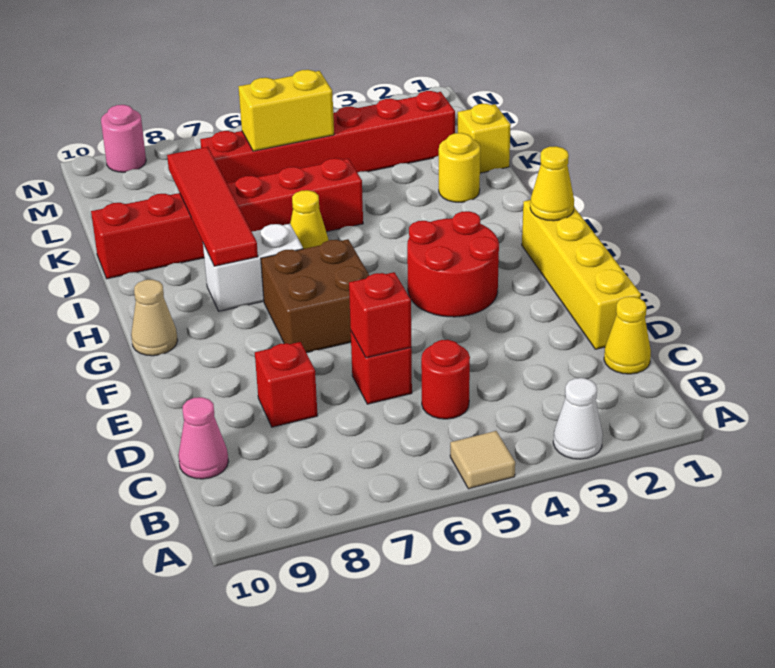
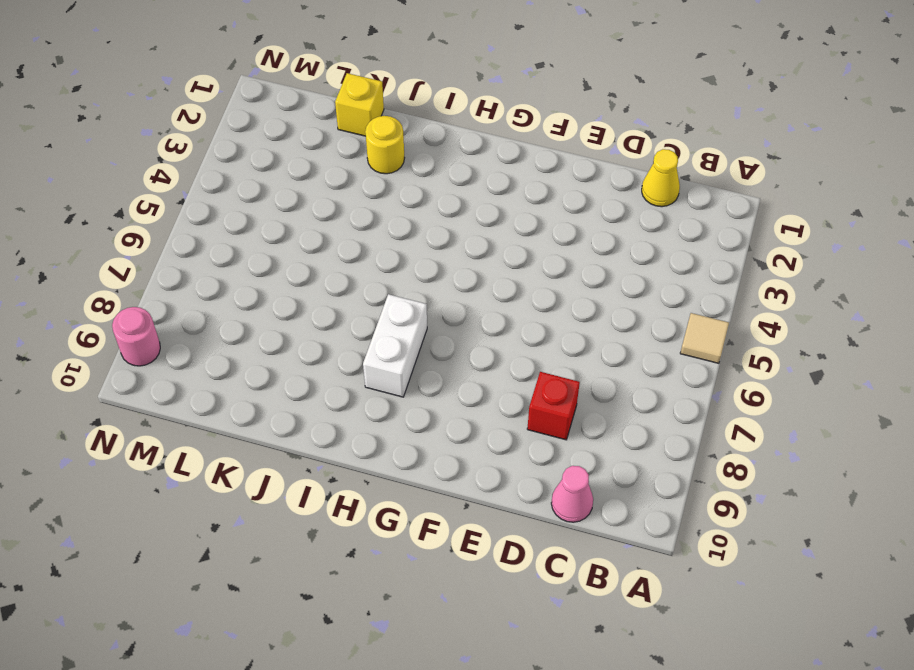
none -> white cone A3 level 1
none -> red round brick C5 level 1
none -> yellow brick D1:G1 level 1

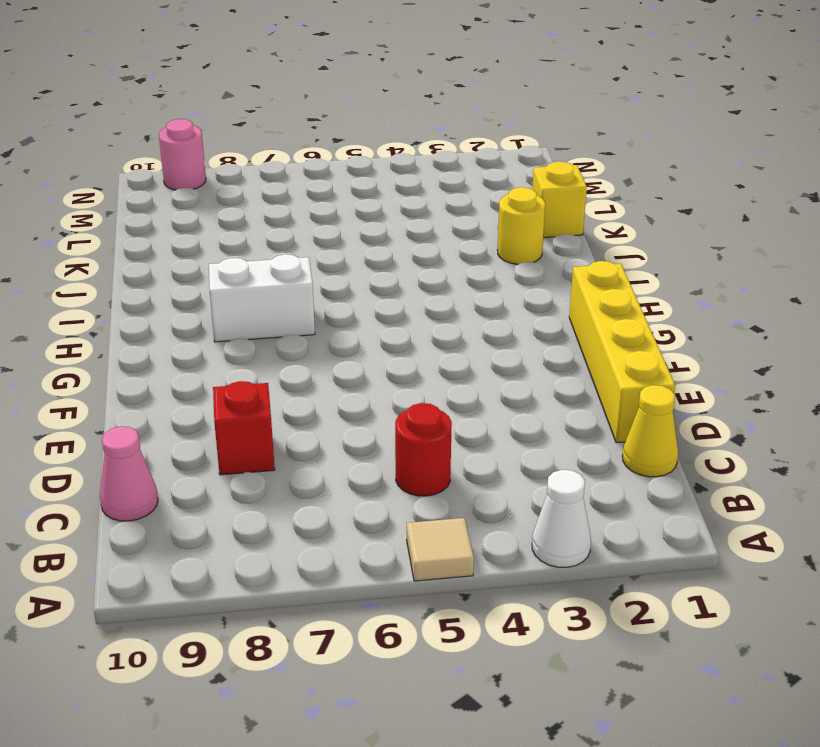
none -> red brick D6 level 1
none -> red round brick F3:G4 level 1
none -> brown brick F6:G7 level 1

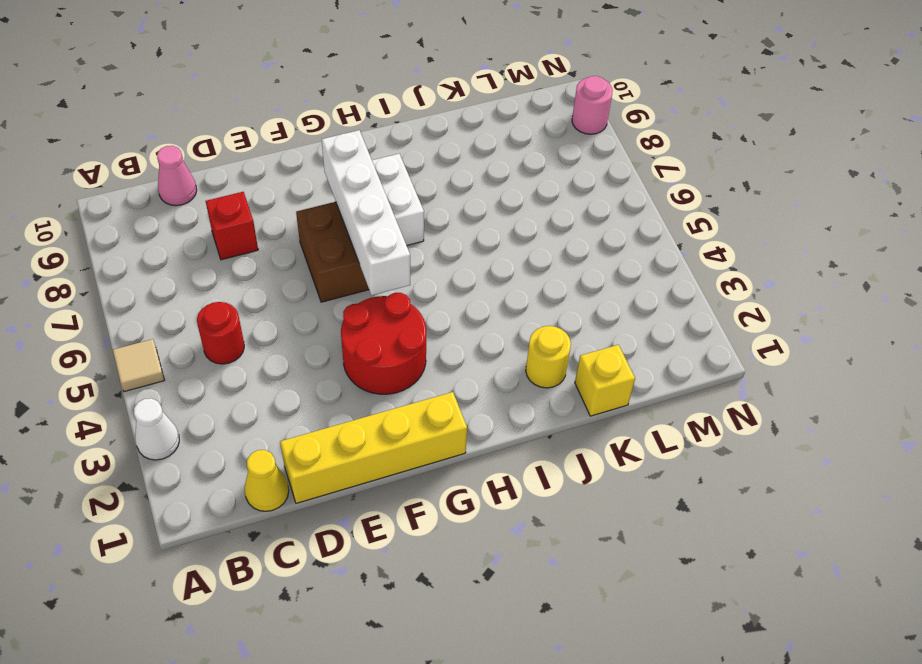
white brick G5:G8 level 2 -> none
none -> red brick D6 level 1
none -> tan cone G10 level 1
none -> yellow cone I6 level 1

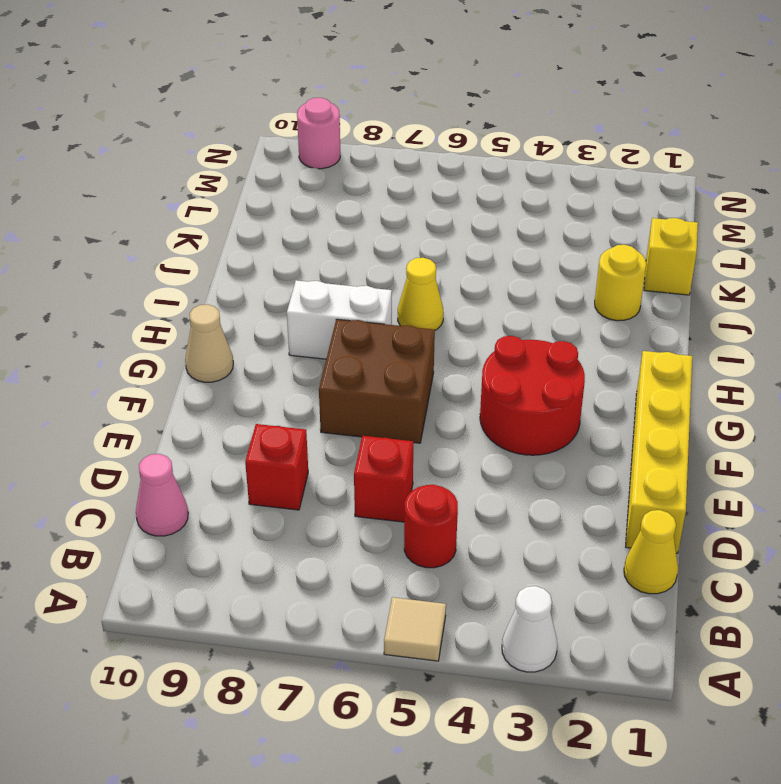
none -> red brick J5:J10 level 1
none -> red brick L2:L7 level 1
none -> red brick D6 level 2

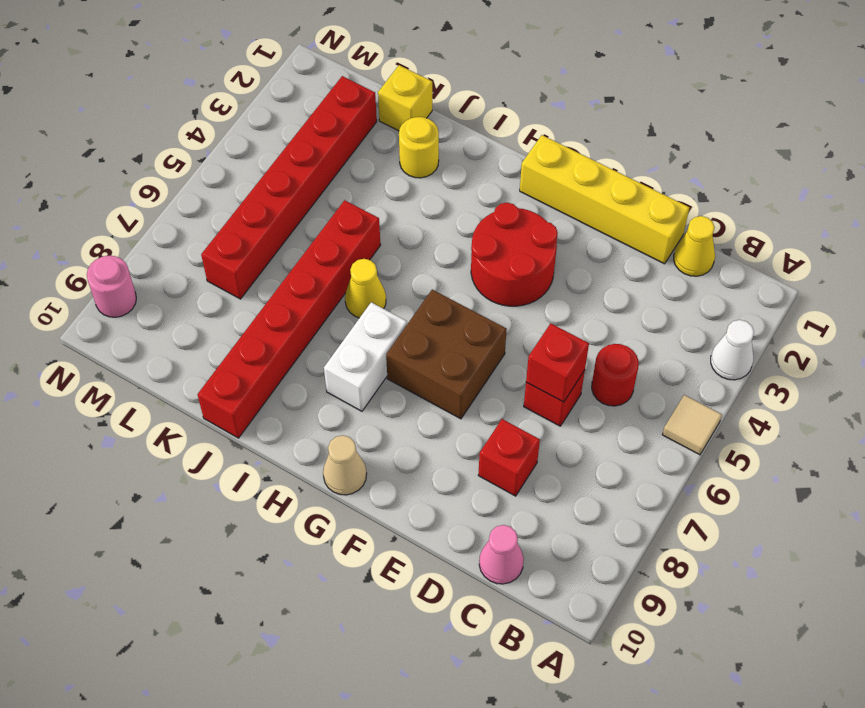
none -> yellow cone G1 level 2
none -> red tile H8:K8 level 2
none -> yellow brick L5:L6 level 2

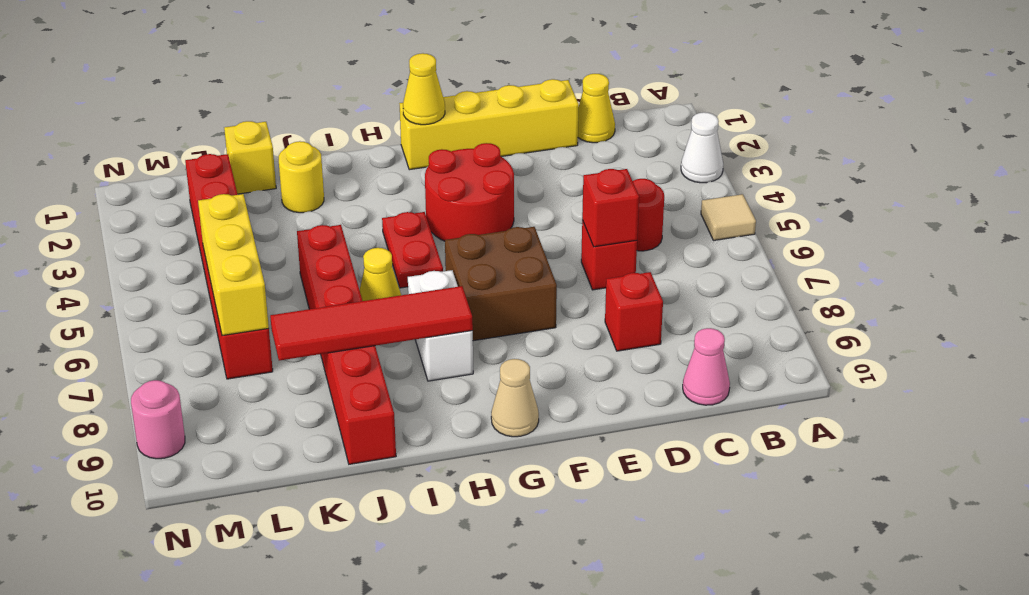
red plate H4:H5 level 1 -> none
yellow brick L5:L7 level 2 -> yellow brick L5:L6 level 2

